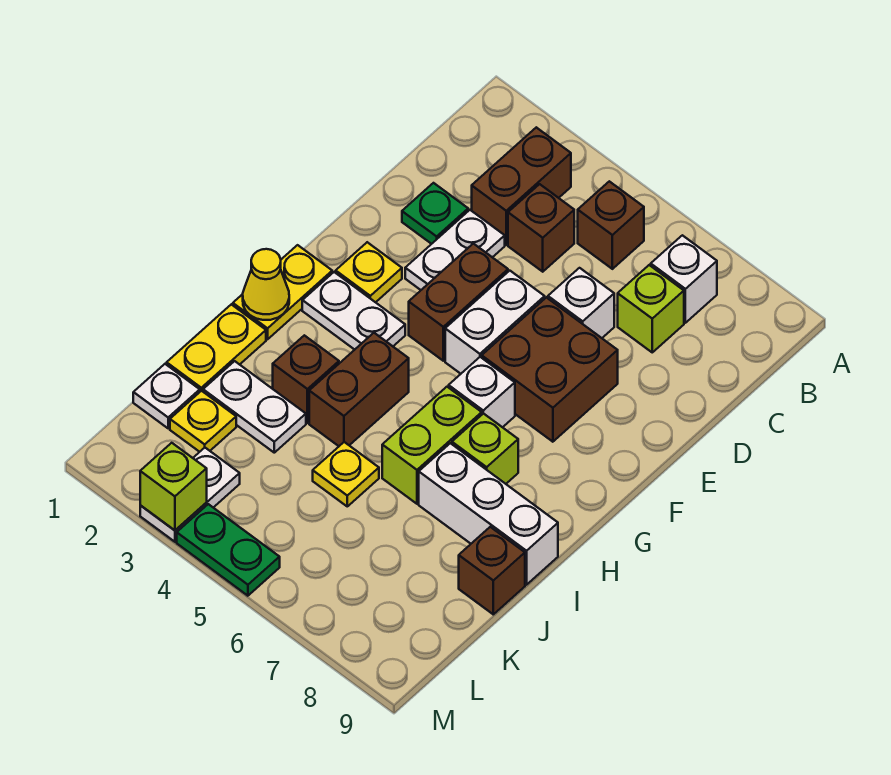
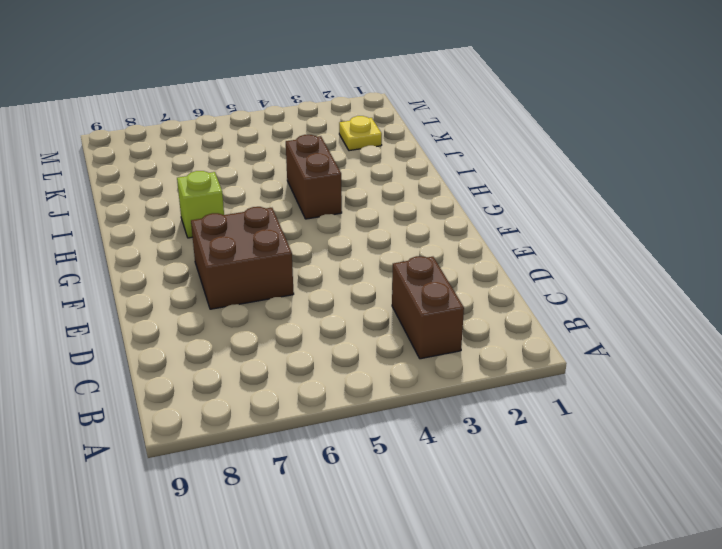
none -> brown brick B5 level 1
none -> white brick B7 level 1
none -> brown brick C4 level 1
none -> lime brick C7 level 1

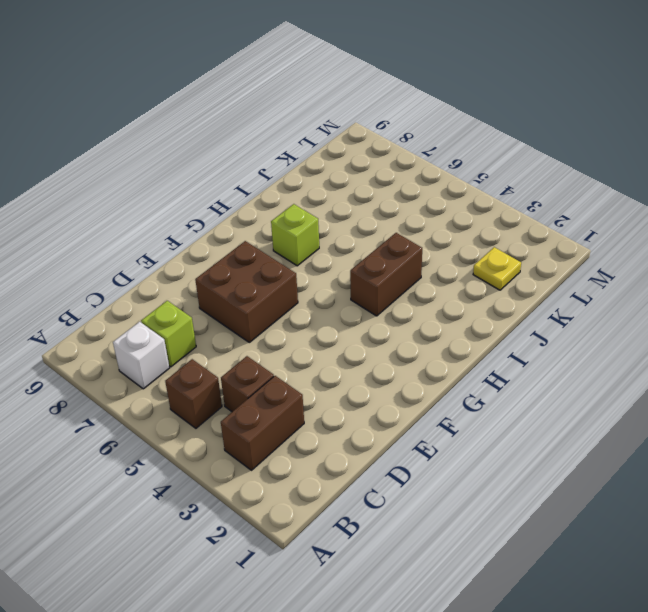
none -> green plate D2 level 1
none -> white plate D3:E3 level 1
none -> white brick D6 level 1
none -> brown brick E4:F4 level 1

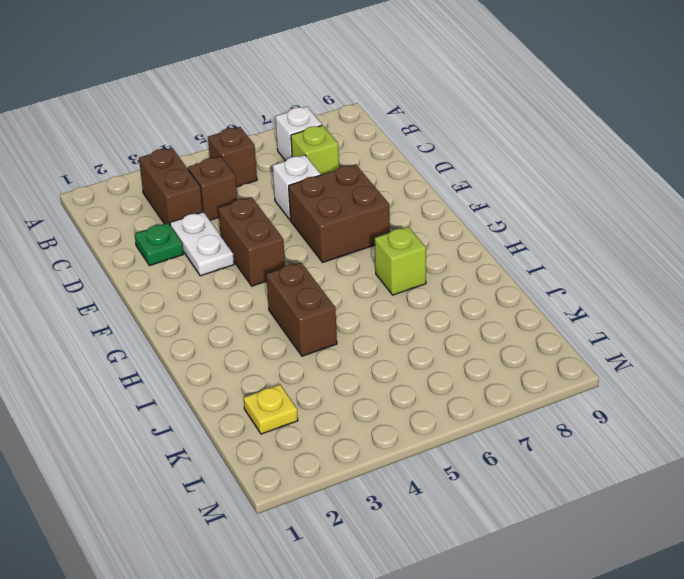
none -> white brick E5:F5 level 1
none -> yellow plate F2 level 1
none -> yellow plate G1:H1 level 1
none -> white plate G2:G3 level 1

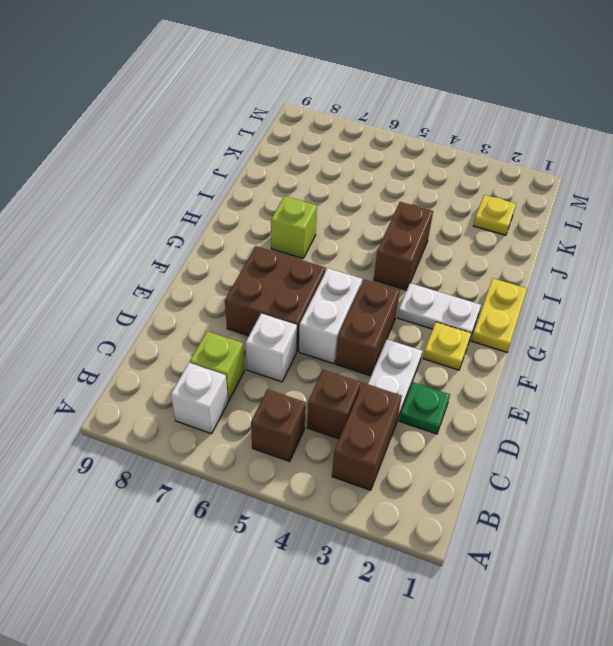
none -> white brick G6 level 1
none -> lime brick H6:I6 level 1
none -> yellow plate I1:J1 level 1
none -> brown brick I3 level 1

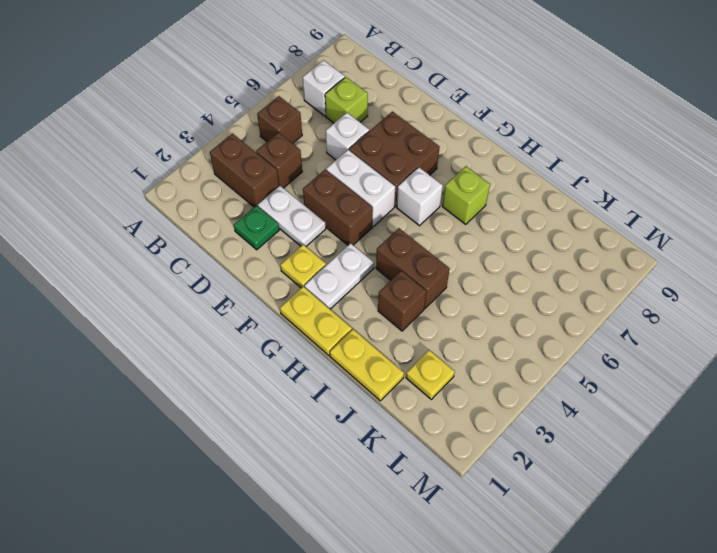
none -> lime brick H6:I6 level 1
none -> white brick I7:I9 level 1
none -> white plate J2:J3 level 1
none -> yellow plate J5 level 1

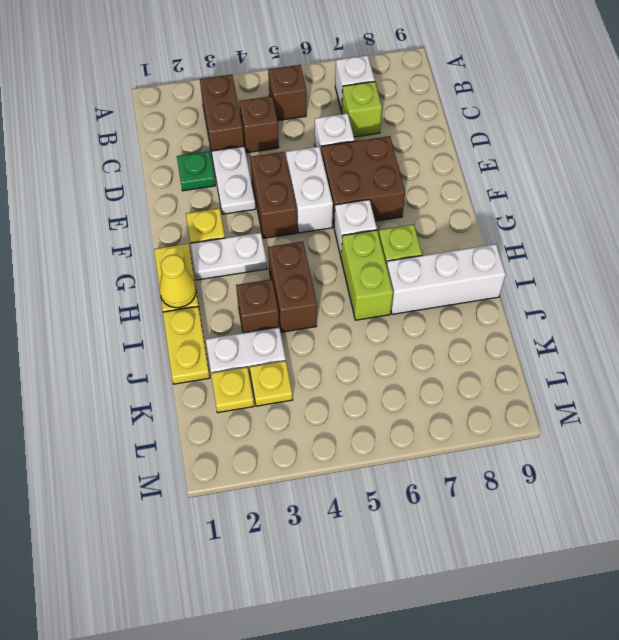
yellow plate K3 level 1 -> yellow plate J5 level 1
none -> brown brick J9 level 1
none -> white plate K1 level 1
none -> white plate L3:M3 level 1
none -> green plate M4:M5 level 1

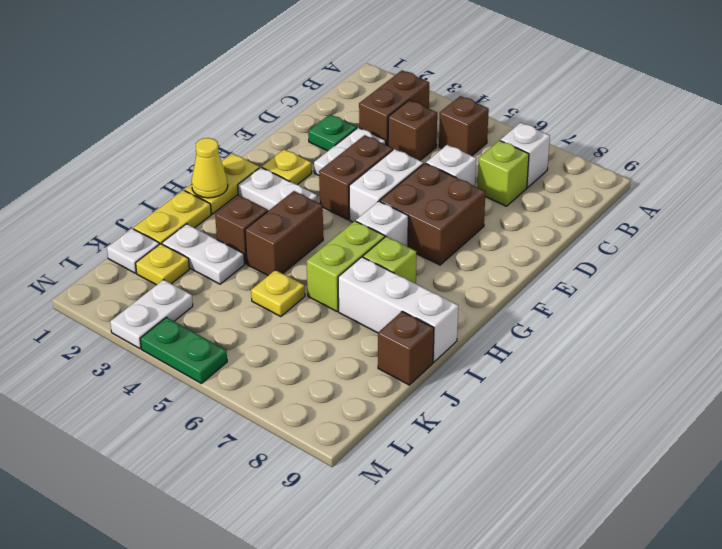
none -> lime brick M3 level 2

